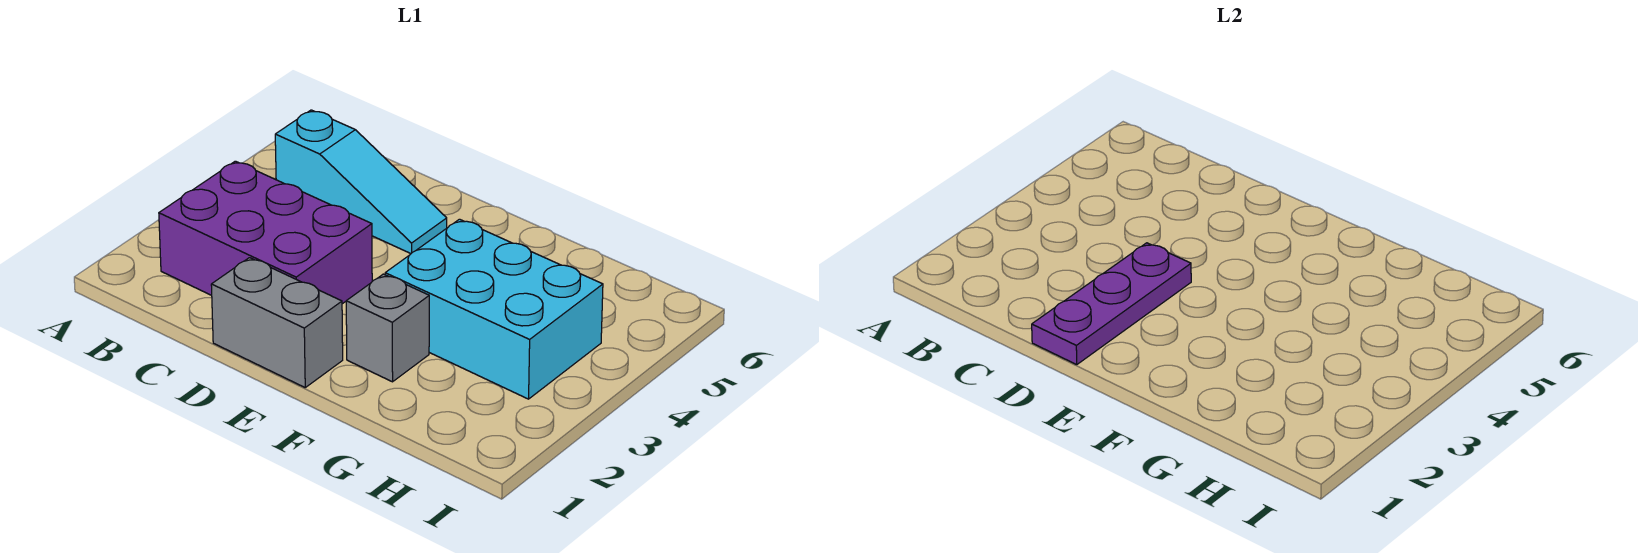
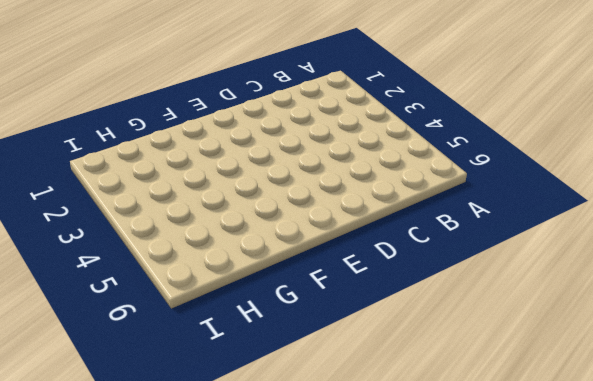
none -> purple brick B2:D3 level 1
none -> cyan slope B5:D5 level 1 top B

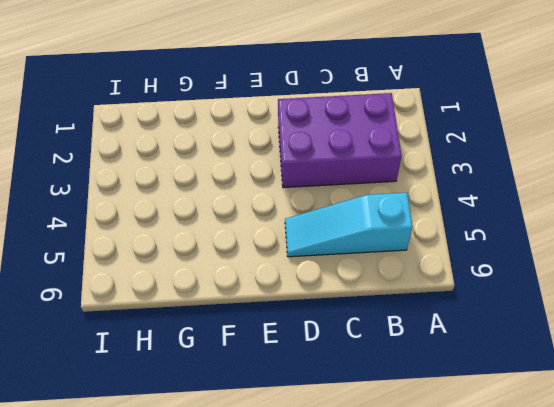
none -> grey brick D1:E1 level 1
none -> grey brick F2 level 1

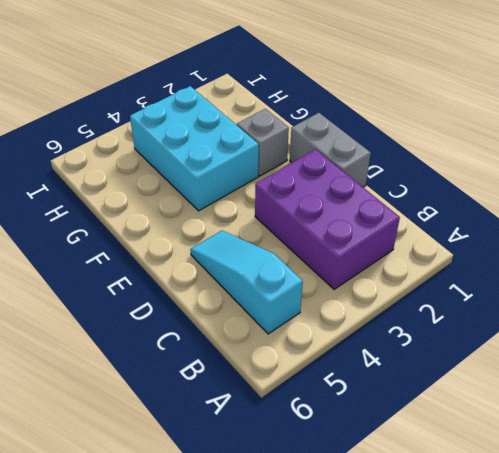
none -> purple plate D1:D3 level 2

